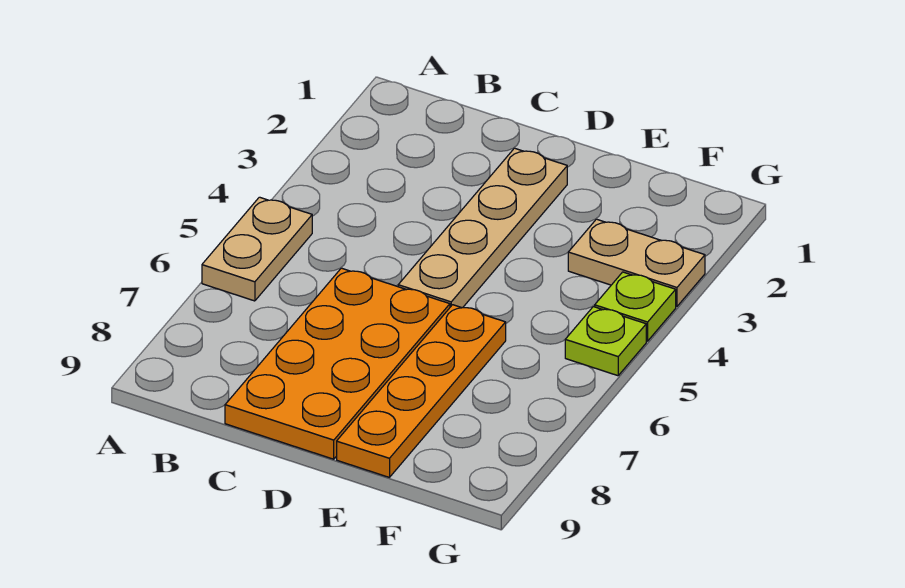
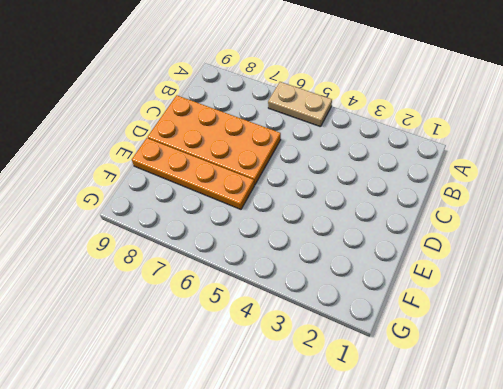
none -> tan plate D2:D5 level 1
none -> tan plate F3:G3 level 1

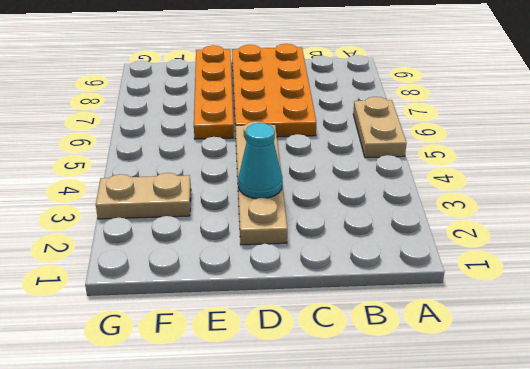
cyan cone D3 level 2 -> none
none -> lime plate G4 level 1
none -> lime plate G5 level 1

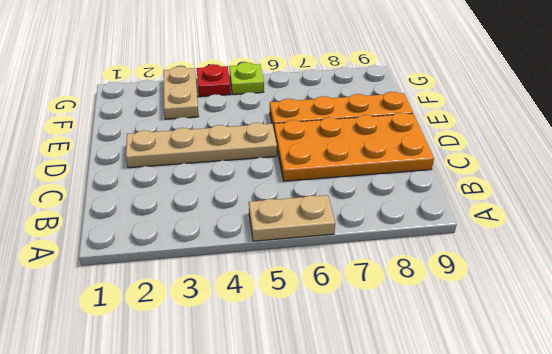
red plate G4 level 1 -> lime plate G4 level 1

